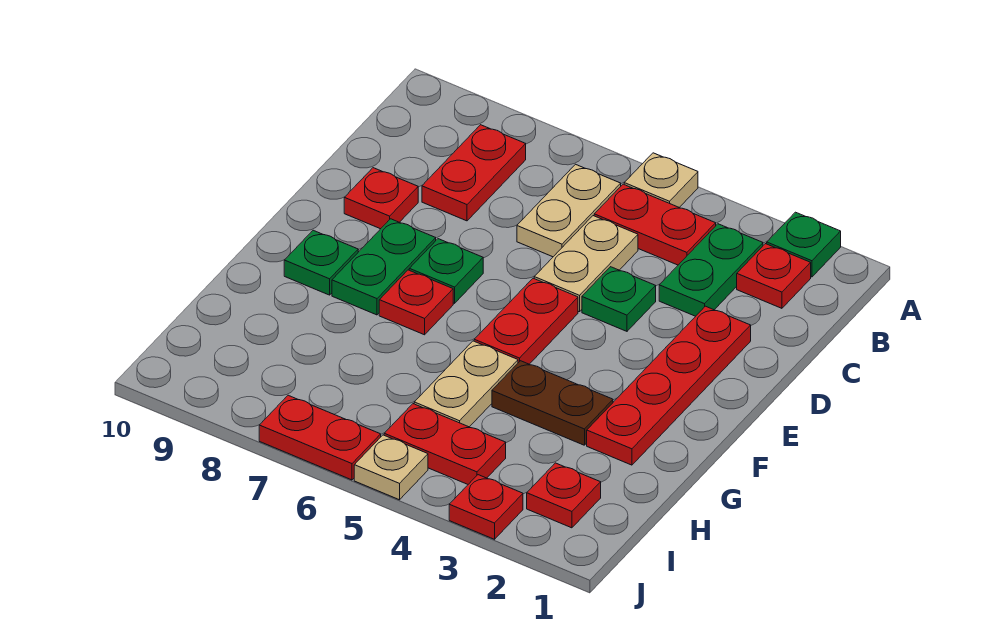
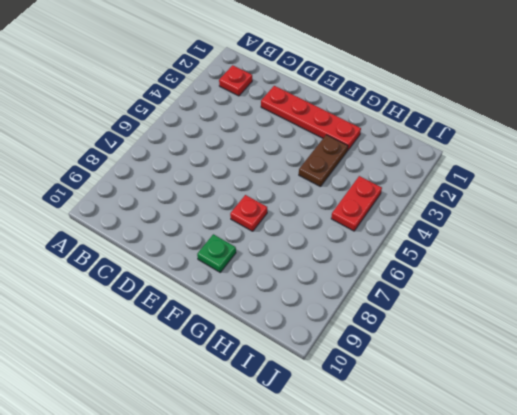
none -> green plate A2 level 1
none -> tan plate A5 level 1
none -> green plate B3:C3 level 1

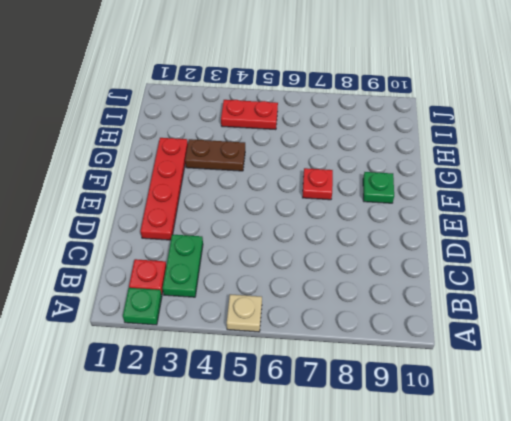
none -> red plate B4:B5 level 1
none -> tan plate B6:C6 level 1
none -> red plate B8:C8 level 1

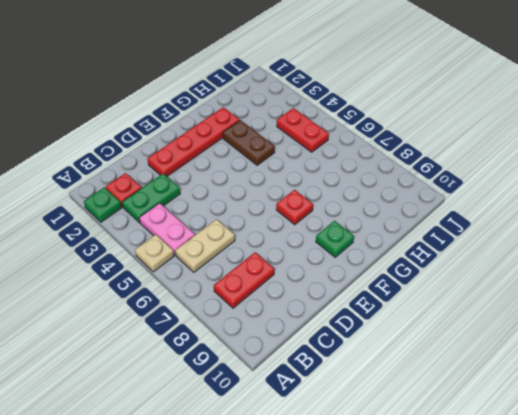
pink plate B4:B5 level 1 -> red plate B4:B5 level 1
none -> tan plate C5:D5 level 1
none -> green plate D4 level 1
none -> red plate D9 level 1

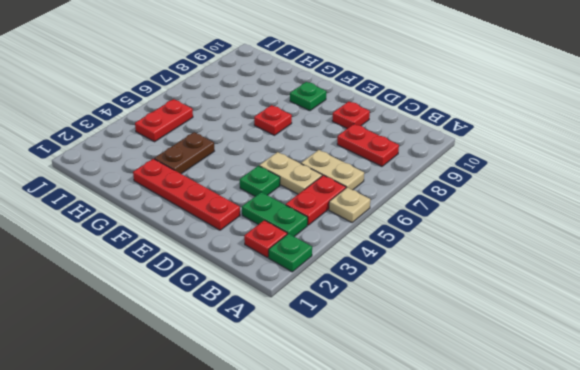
none -> red plate E5:F5 level 1
none -> green plate E7 level 1
none -> green plate E8:F8 level 1

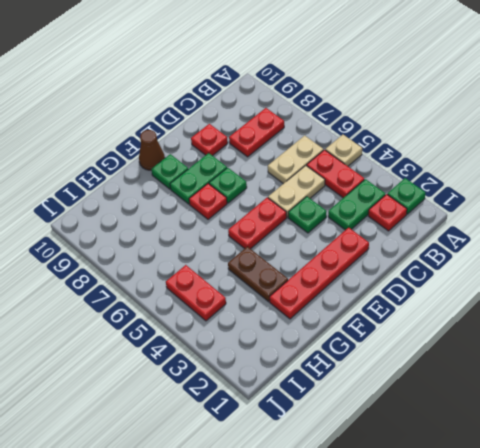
brown cone F10 level 1 -> none
none -> tan plate G5:H5 level 1
none -> red plate I2 level 1
none -> red plate J3 level 1

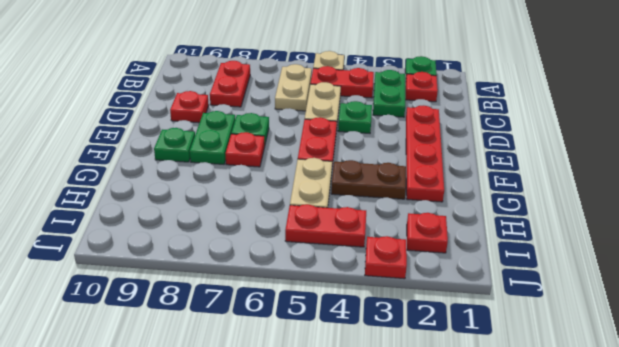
none -> tan plate J5 level 1
none -> red plate J6:J7 level 1

